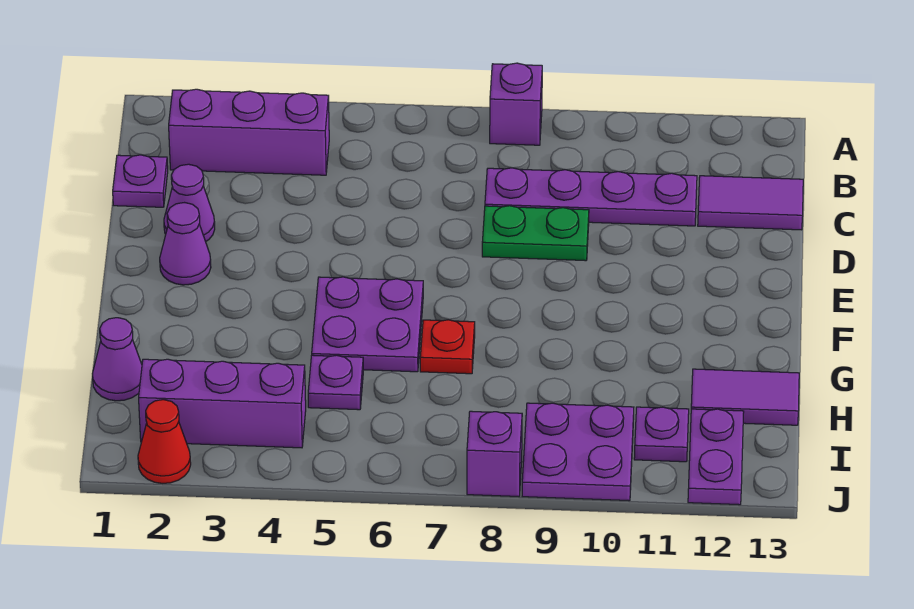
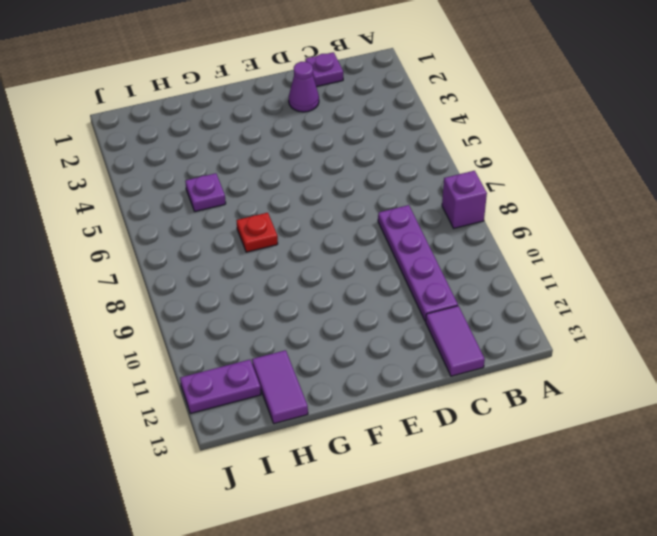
none -> purple brick B2:B4 level 1
none -> green plate D8:D9 level 1
none -> purple cone E2 level 1

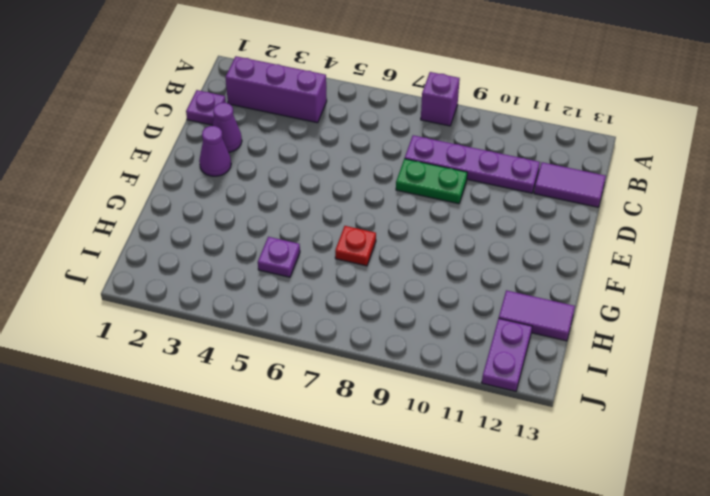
none -> purple plate F5:G6 level 1
none -> purple cone H1 level 1
none -> purple brick I2:I4 level 1

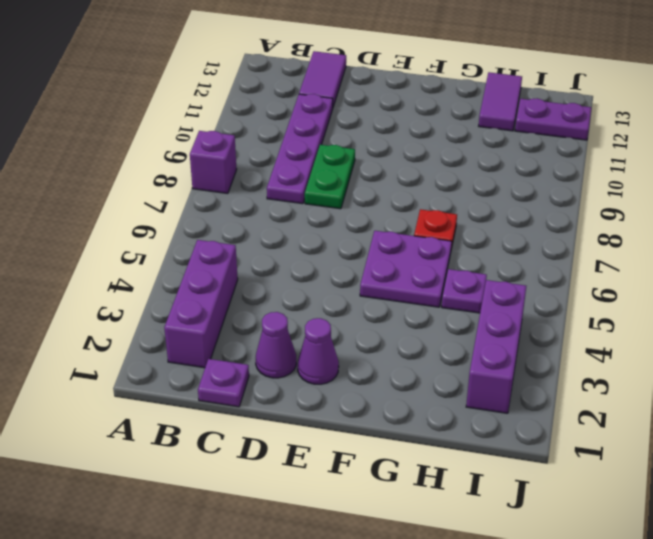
none -> purple cone H1 level 1
none -> purple plate I9:J10 level 1
none -> purple plate I11 level 1

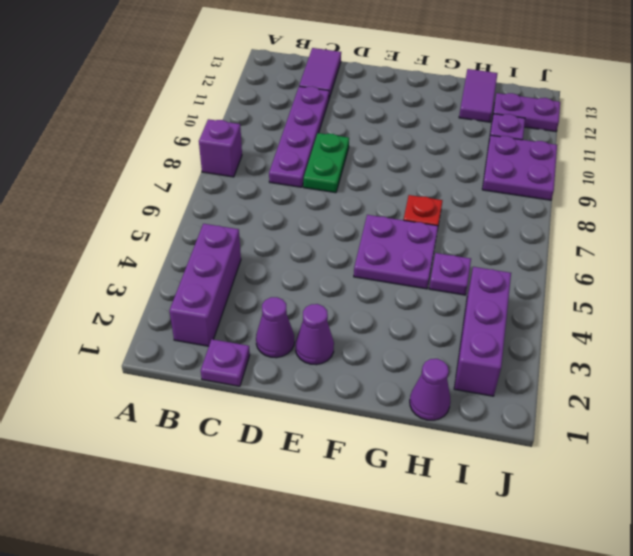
none -> red cone J2 level 1
none -> purple brick J8 level 1

